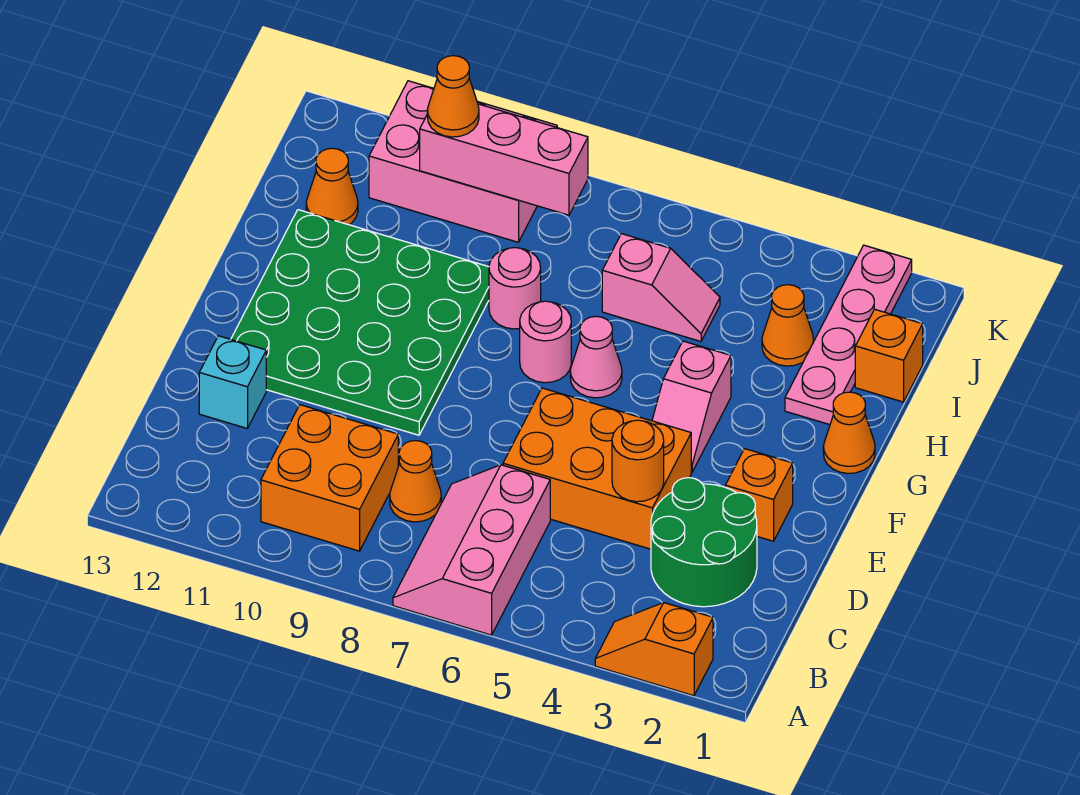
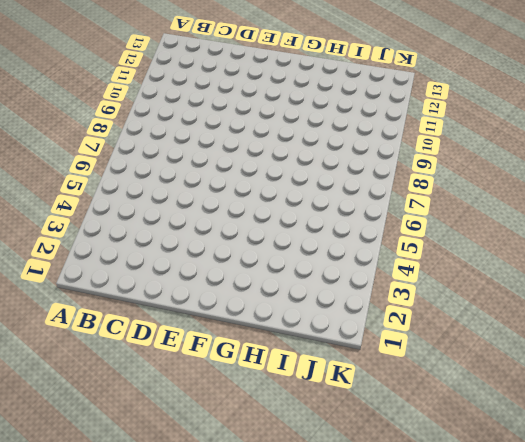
none -> orange slope A2:A3 level 1 top 2
none -> pink slope A6:C7 level 1 top 6
none -> orange brick B9:C10 level 1

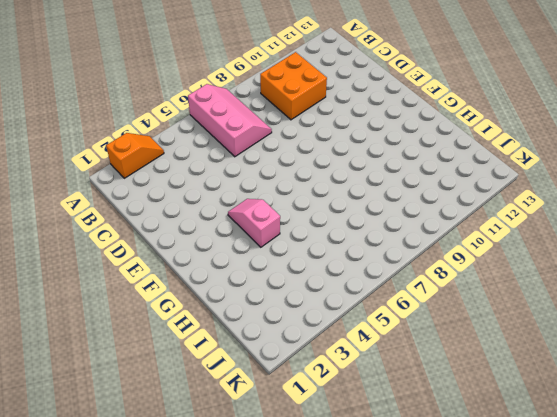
none -> green round brick C2:D3 level 1
none -> orange cone C8 level 1
none -> orange brick D4:E6 level 1

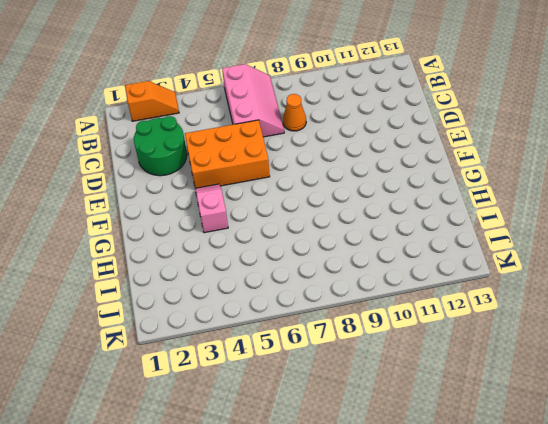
none -> orange brick B9:C10 level 1
none -> cyan brick D12 level 1
none -> orange brick E2 level 1

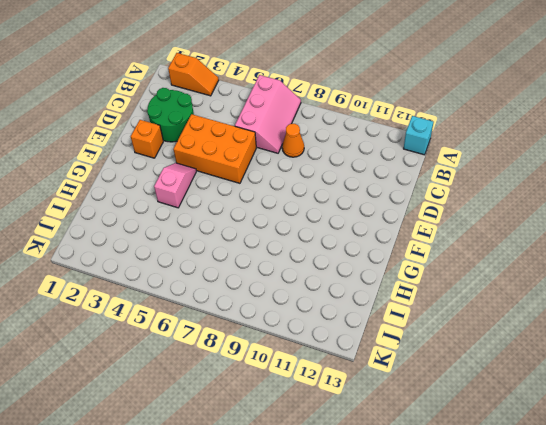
cyan brick A13 level 1 -> cyan brick D12 level 1
none -> orange brick B9:C10 level 1
none -> green plate E9:H12 level 1
none -> orange cone G1 level 1

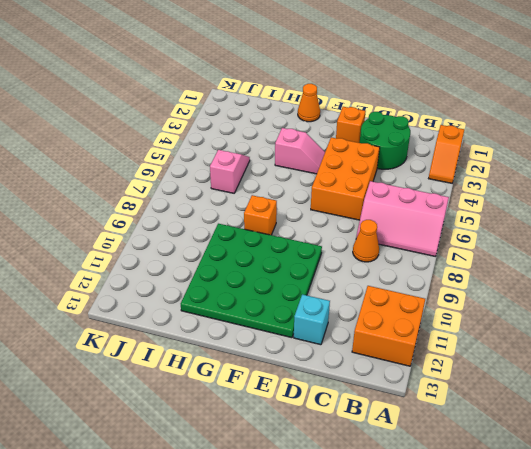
orange brick A11:B12 level 1 -> orange brick B9:C10 level 1
orange brick G8 level 1 -> orange brick I1 level 1
none -> pink cone G6 level 1
none -> pink round brick G7 level 1
none -> pink plate H2:K2 level 1

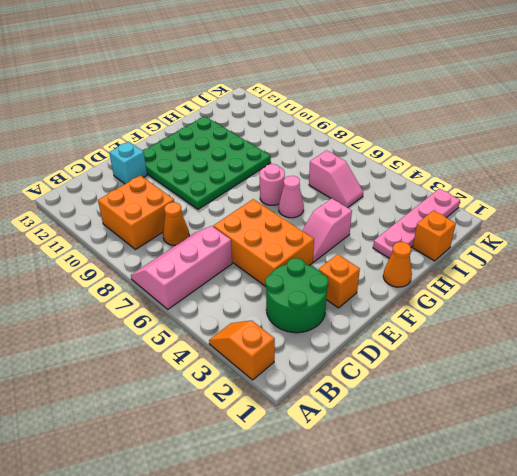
none -> pink round brick H8 level 1
none -> orange cone I3 level 1
none -> orange cone I12 level 1

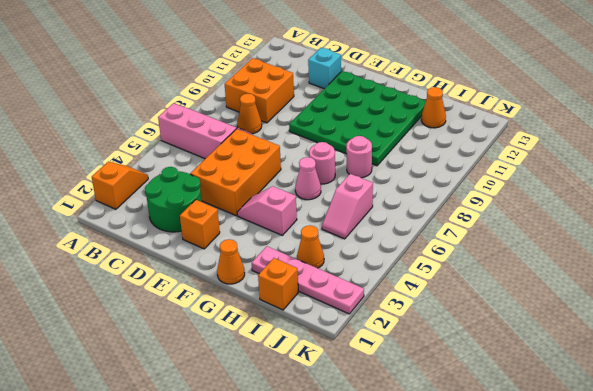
none -> pink brick J9:K11 level 1
none -> orange round brick D4 level 2
none -> pink brick J8:J10 level 2

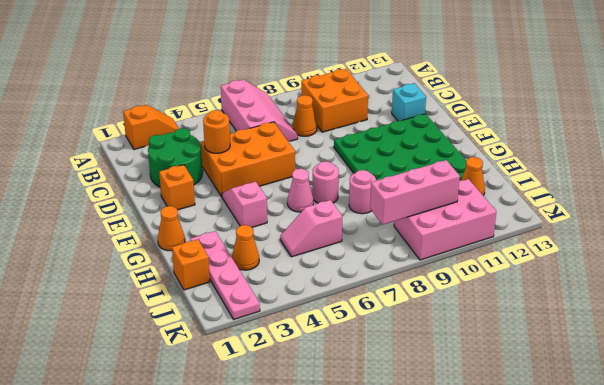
none -> orange cone J10 level 3

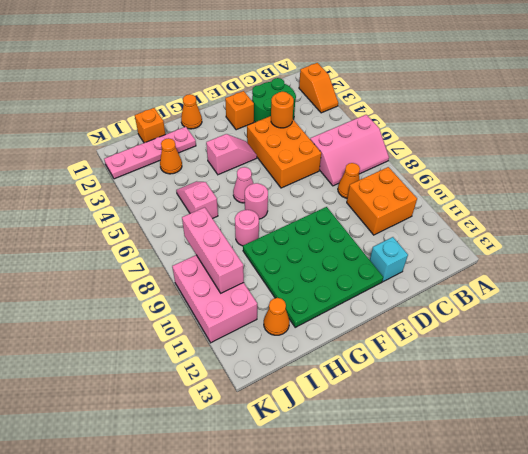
none -> orange cone J10 level 3

